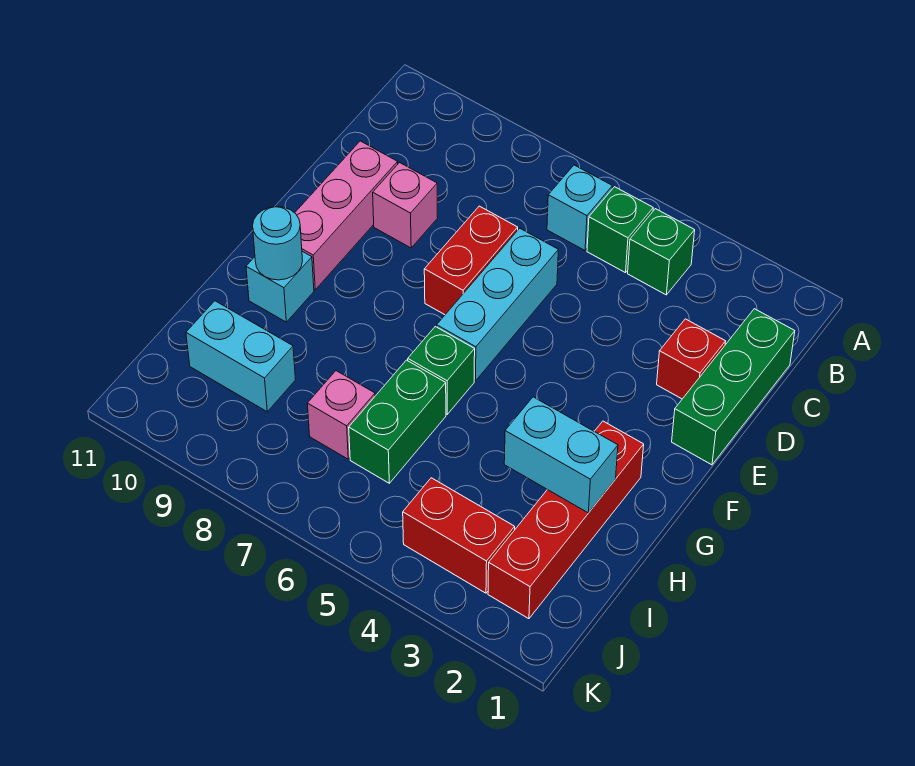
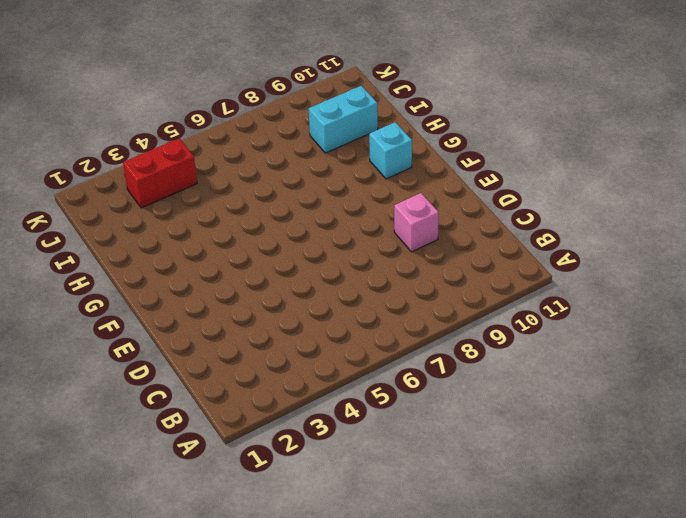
none -> green brick B4 level 1
none -> green brick B5 level 1
none -> cyan brick B6 level 1

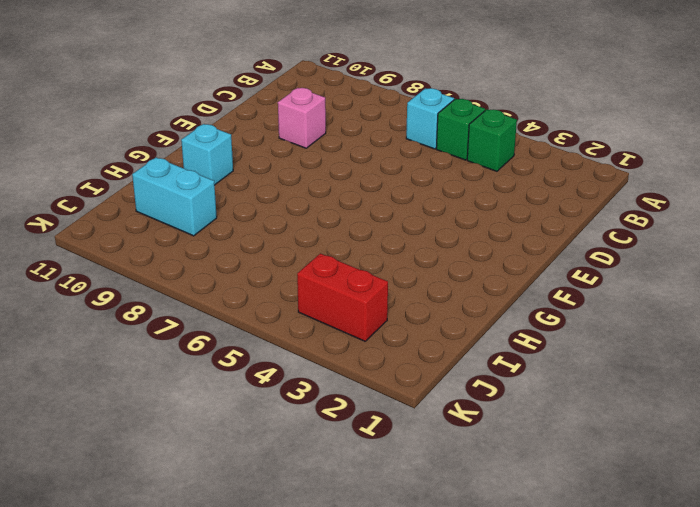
none -> green brick C1:E1 level 1
none -> red brick D2 level 1
none -> cyan brick D6:F6 level 1

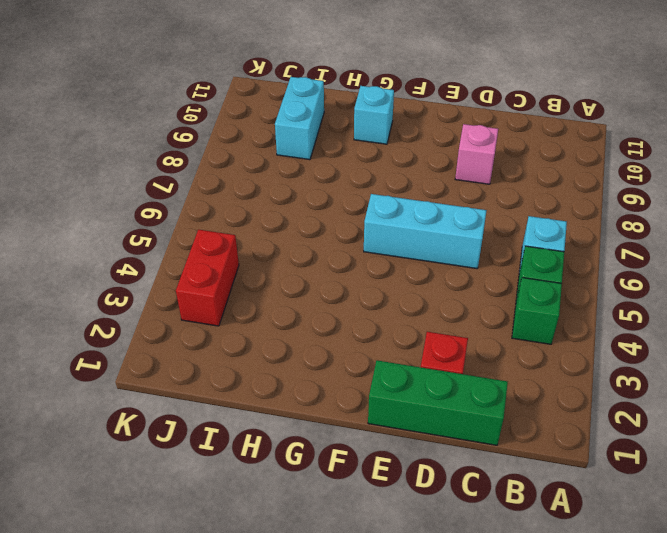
none -> red brick D7:E7 level 1
none -> pink brick D10:F10 level 1
none -> red brick G2:J2 level 1

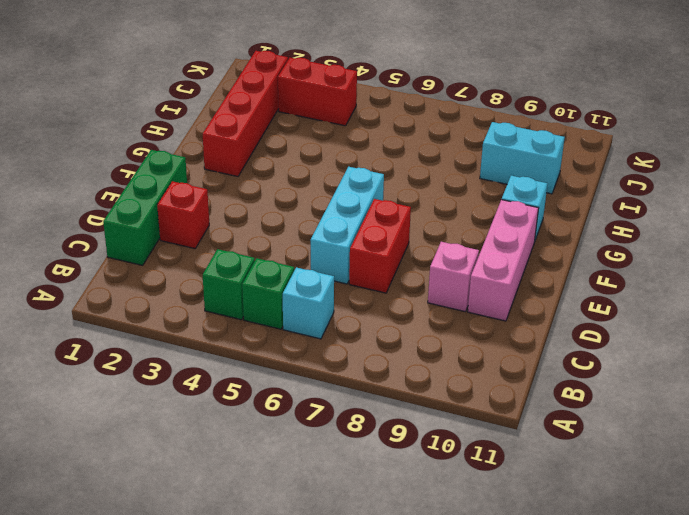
none -> green brick G6 level 1
none -> green brick H6:I6 level 1
none -> pink brick I7 level 1

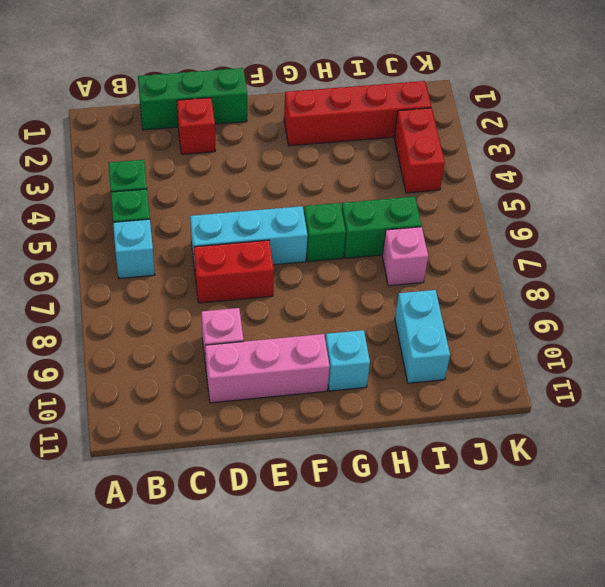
none -> cyan round brick G10 level 2
none -> cyan brick H2:H3 level 2

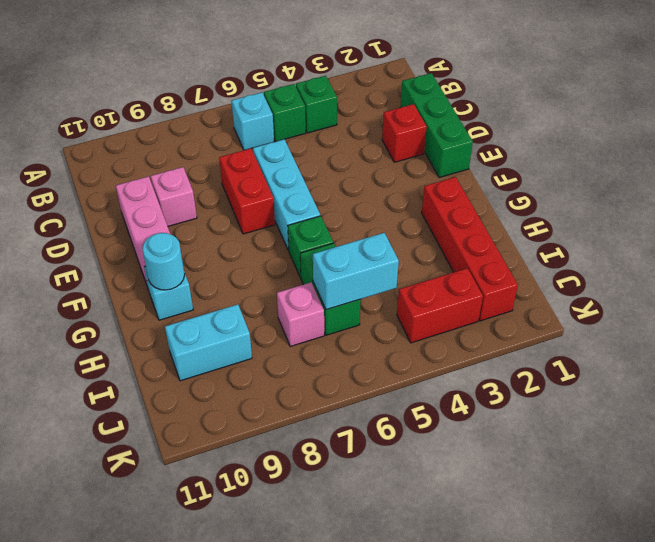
cyan brick I5:I6 level 2 -> cyan brick H2:H3 level 2

